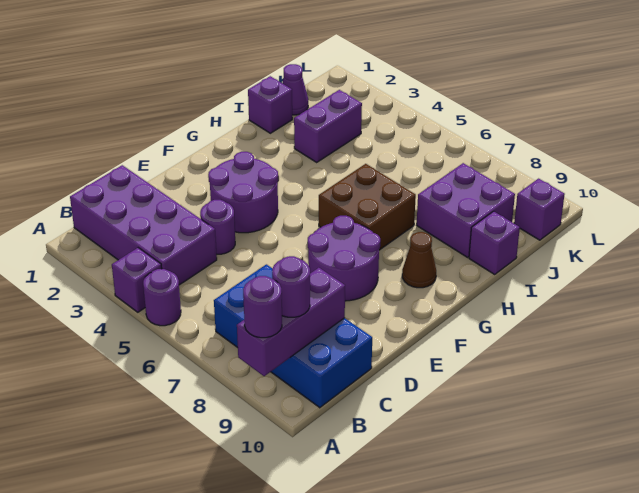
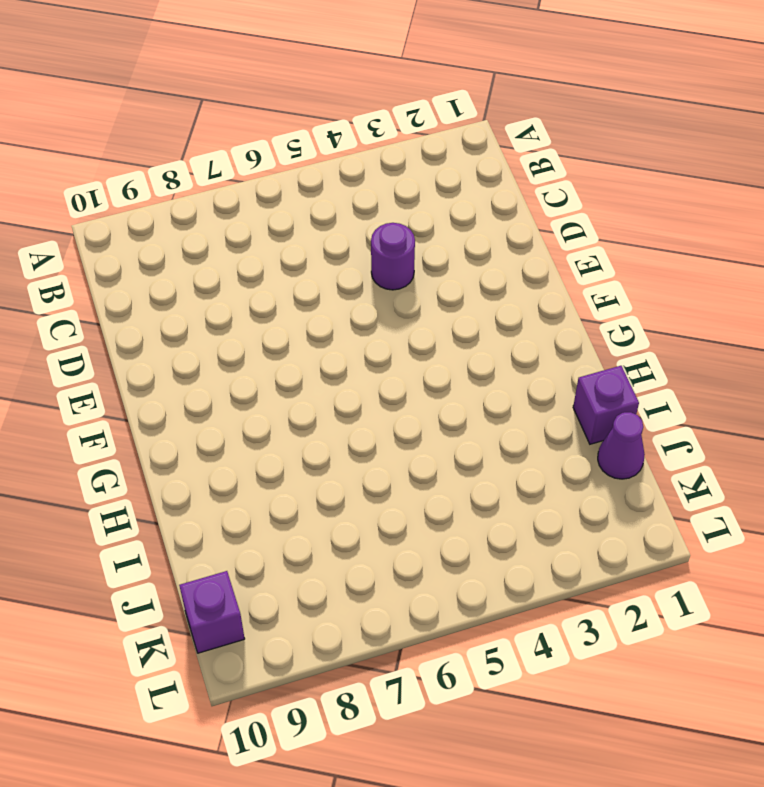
none -> purple brick A4 level 1
none -> purple round brick A5 level 1
none -> purple brick B1:C4 level 1

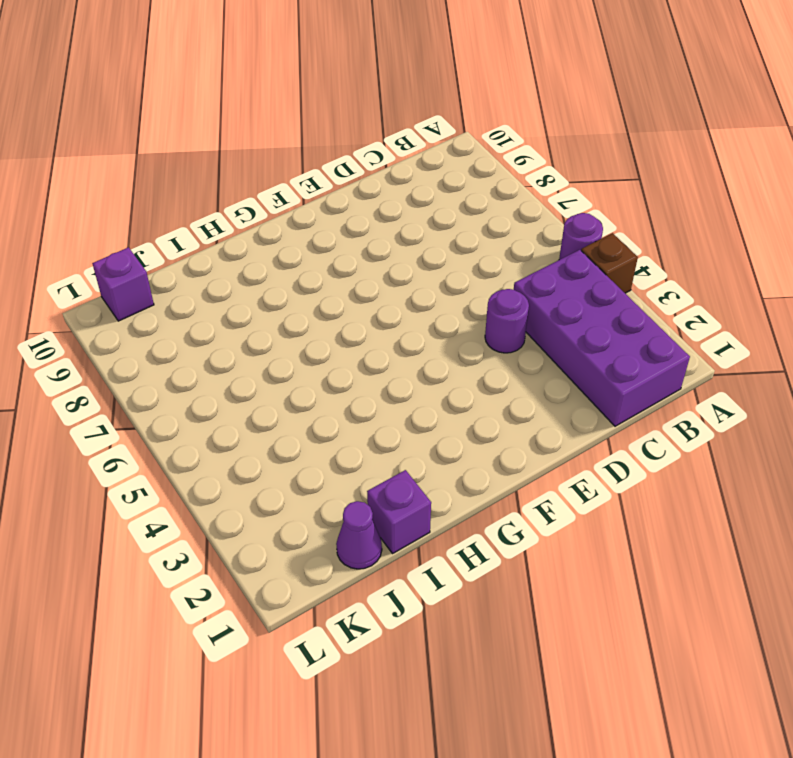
brown brick A4 level 1 -> purple brick A4 level 1
none -> blue brick B7:C10 level 1
none -> purple round brick E3:F4 level 1
none -> purple round brick E7:F8 level 1

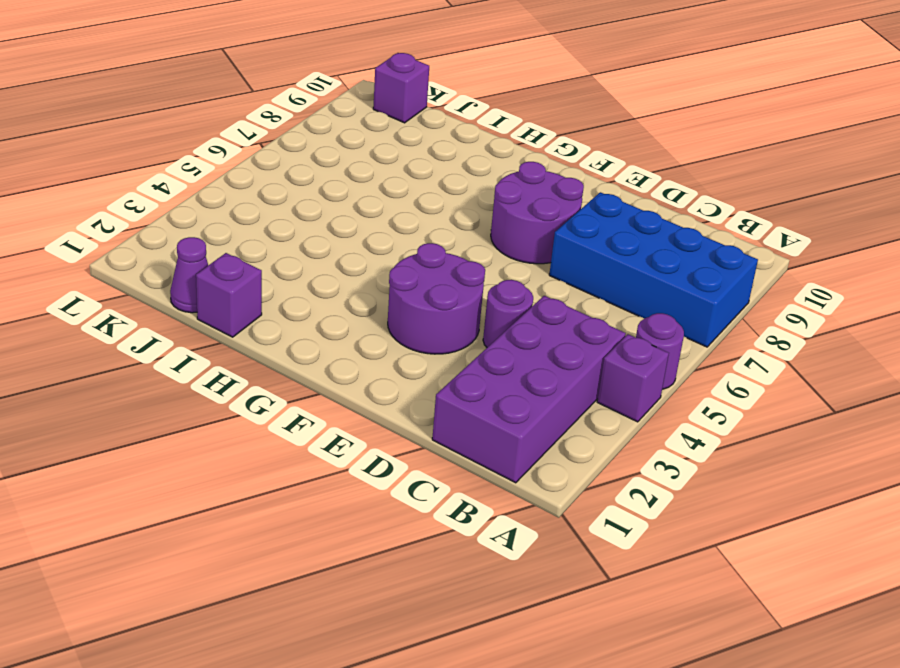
blue brick A7:D8 level 1 -> blue brick B7:C10 level 1
none -> brown brick G6:H7 level 1
none -> brown cone G9 level 1
none -> purple brick I3:J3 level 1

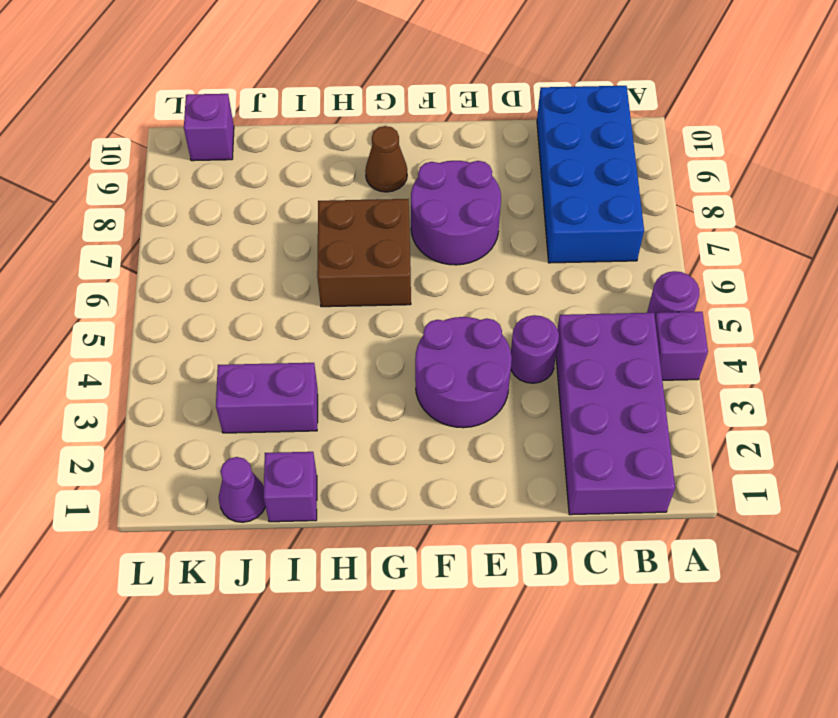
none -> purple brick I8:J9 level 1
none -> purple brick I10 level 1
none -> purple brick A9:C9 level 2

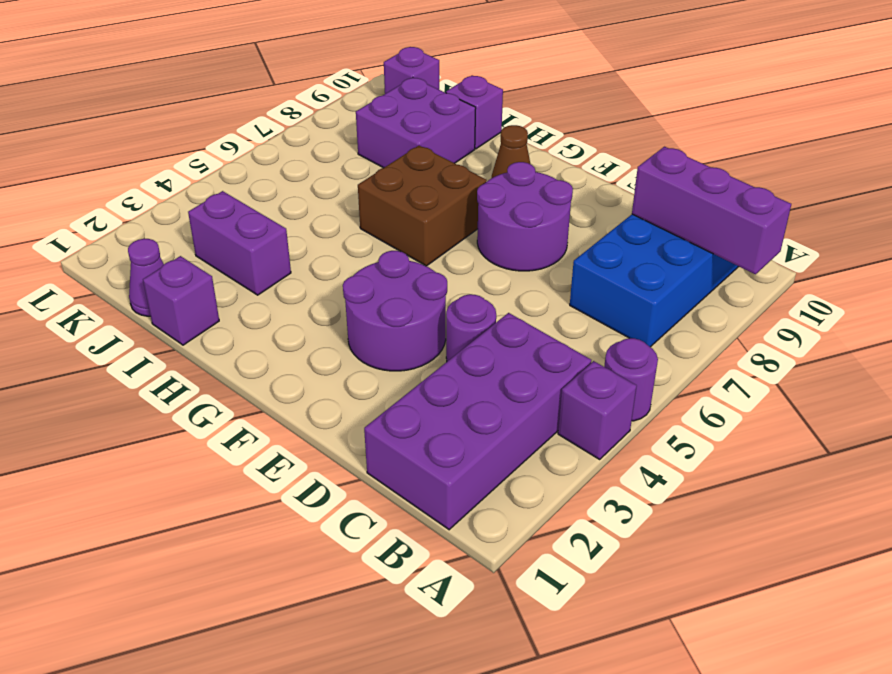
none -> purple round brick A9 level 3
none -> purple round brick B9 level 3

